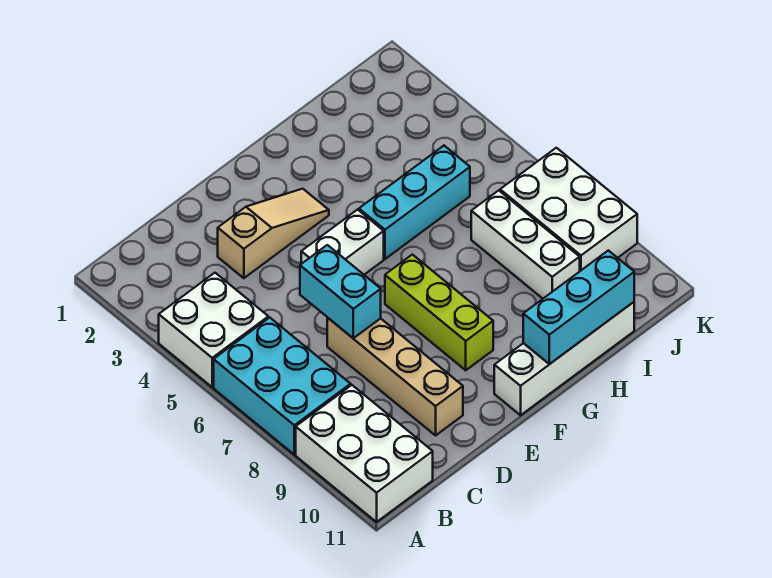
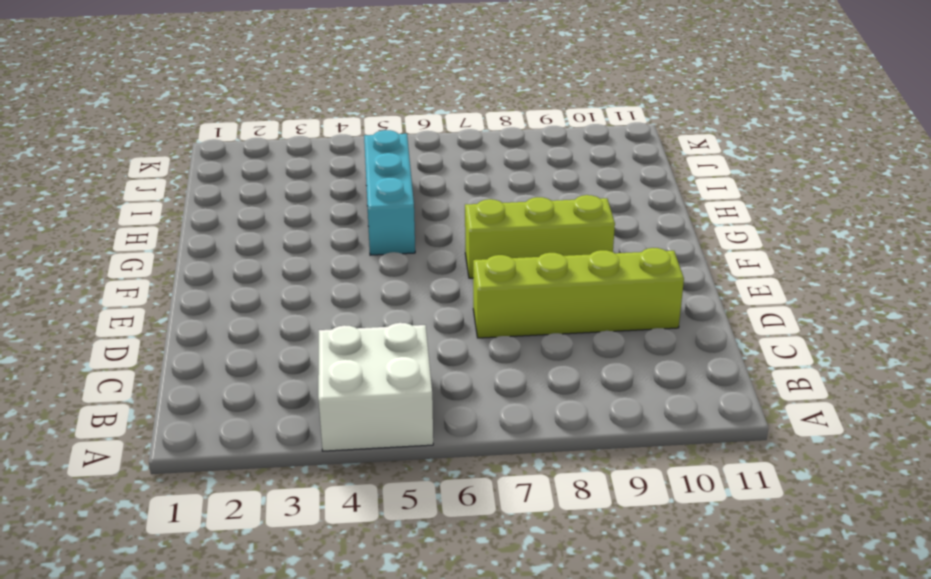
lime brick D7:D10 level 1 -> tan brick D7:D10 level 1
none -> cyan brick A6:B8 level 1
none -> white brick A9:B11 level 1
none -> tan slope D3:F3 level 1 top D

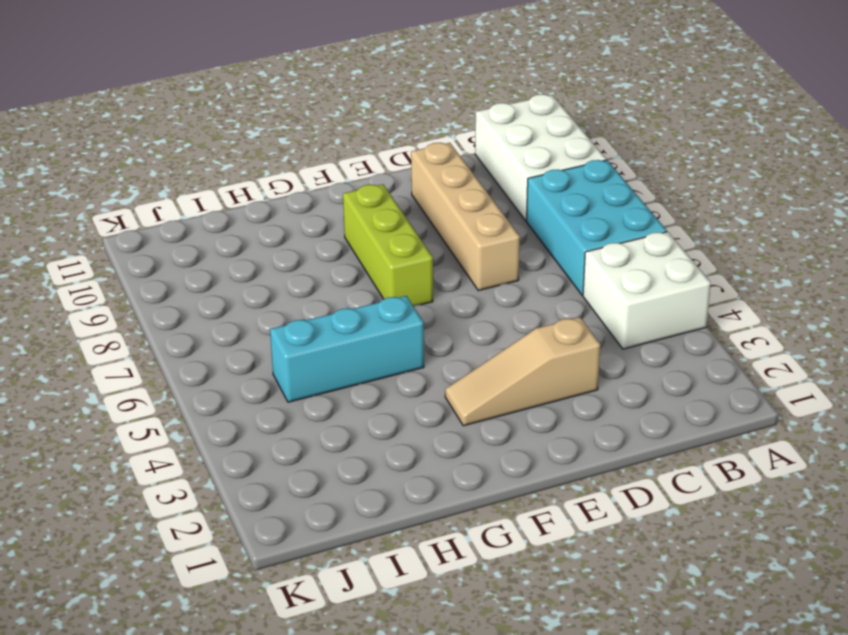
none -> white brick E5:F5 level 1
none -> white brick F11:I11 level 1
none -> white brick I7:I9 level 1

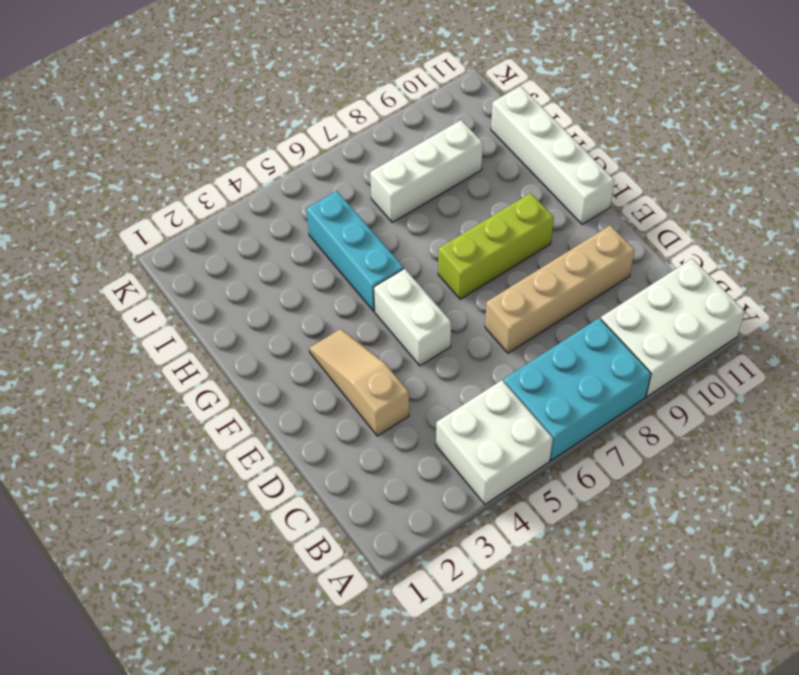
none -> white brick J7:K9 level 1
none -> cyan brick D6:D7 level 2
none -> cyan brick G11:I11 level 2

